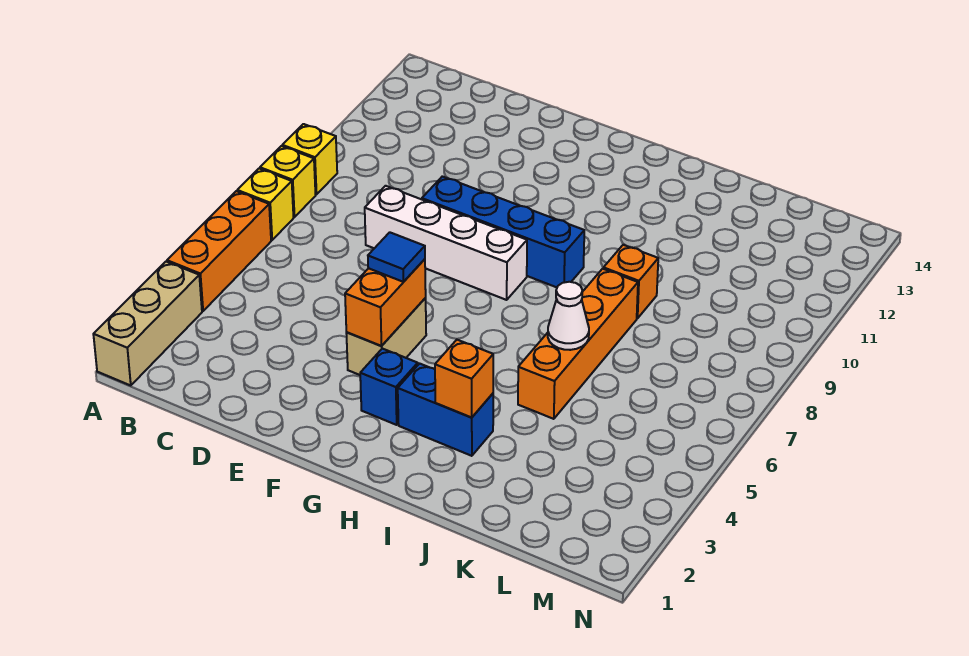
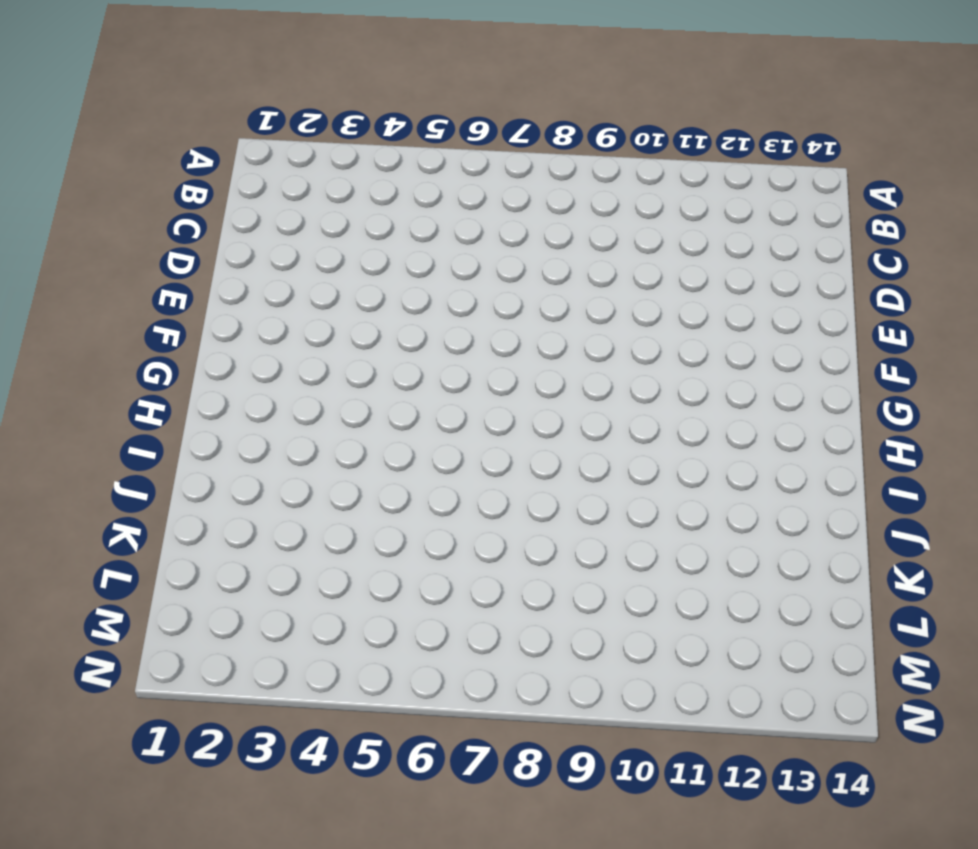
none -> tan brick A1:A3 level 1
none -> orange brick A4:A6 level 1
none -> yellow brick A7 level 1

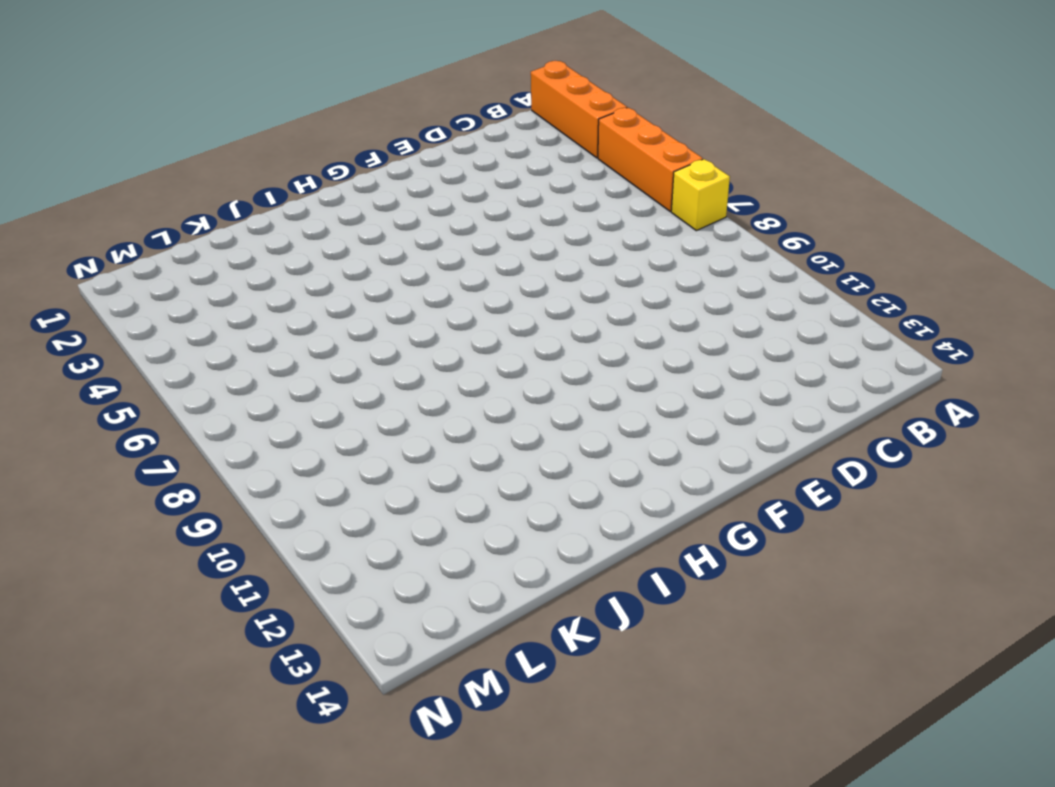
orange brick A1:A3 level 1 -> tan brick A1:A3 level 1
none -> yellow brick A8 level 1
none -> yellow brick A9 level 1
none -> white brick D8:G8 level 1

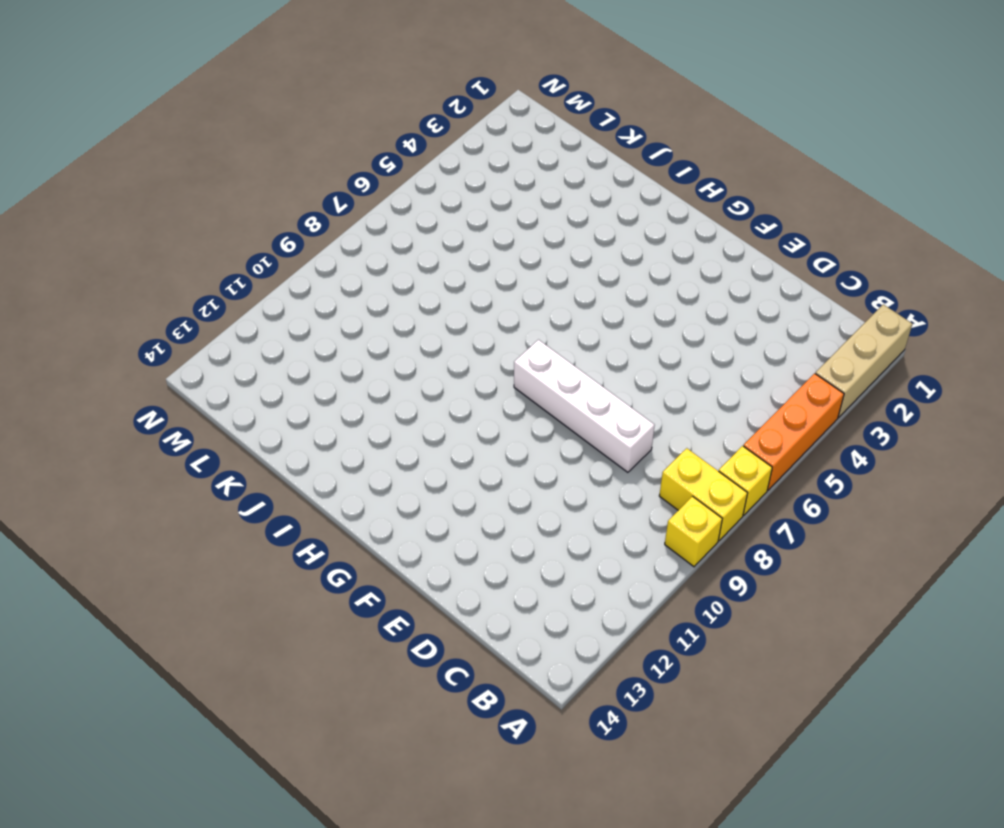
yellow brick A8:B8 level 1 -> yellow brick A8 level 1
none -> blue brick E9:H9 level 1
none -> tan brick F4:F5 level 1
none -> blue brick G3 level 1

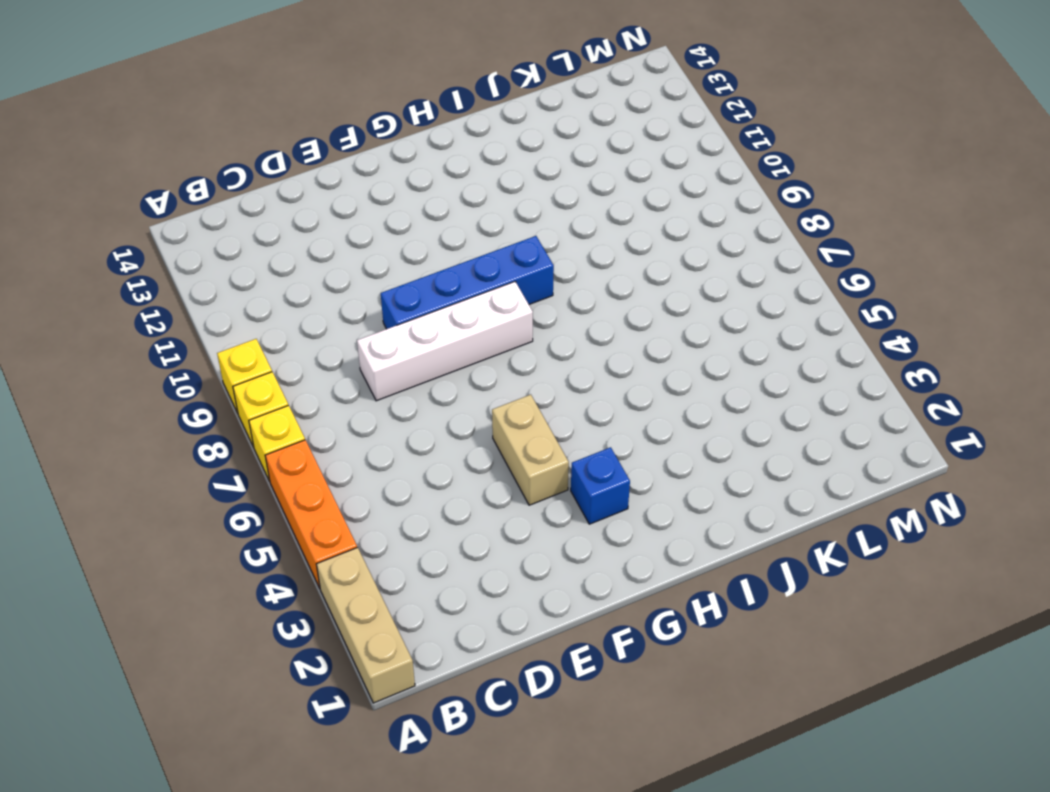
none -> blue brick H3:I3 level 1
none -> orange brick J5:J8 level 1
none -> orange brick J9 level 1

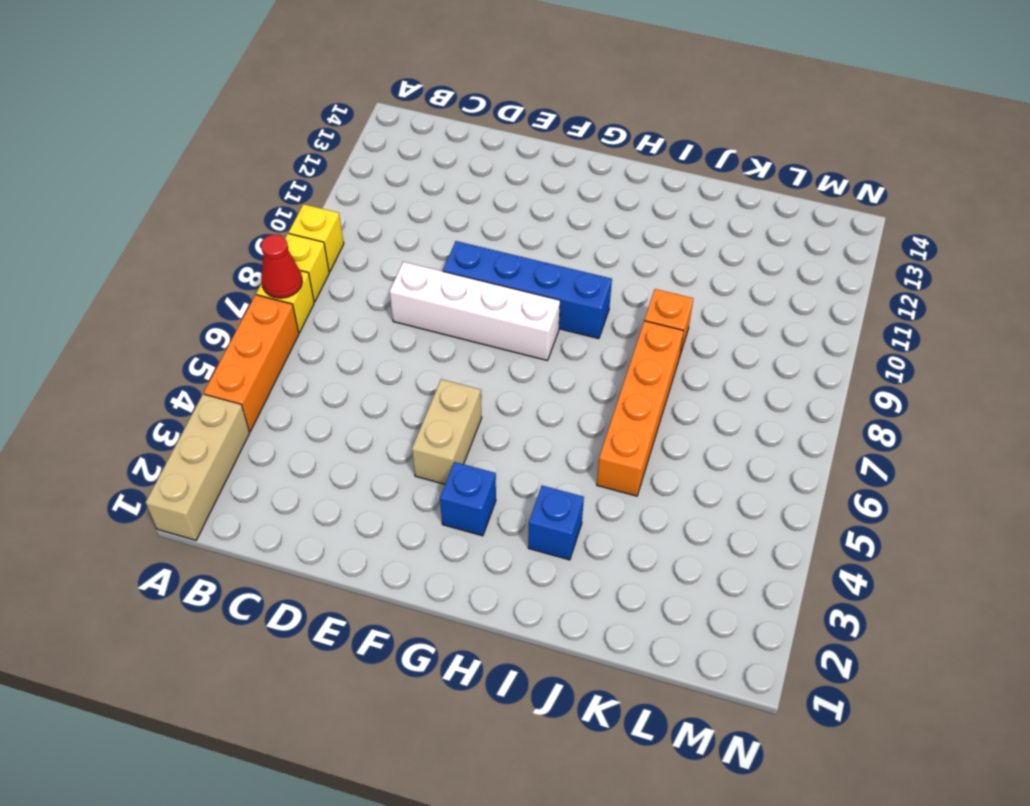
red cone A7 level 2 -> none
blue brick I3 level 1 -> blue brick H3:I3 level 1
none -> orange brick F4:F5 level 2
none -> orange brick I3 level 2
none -> white cone J6 level 2

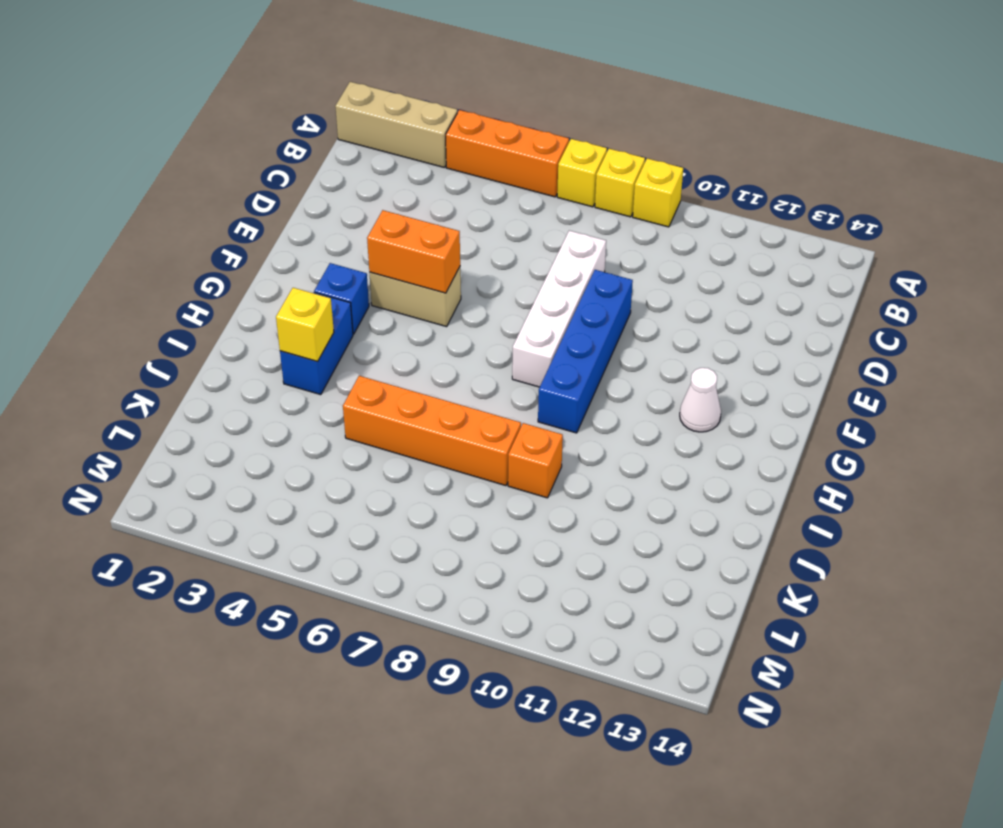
white cone G12 level 1 -> white cone J6 level 2
yellow brick I3 level 2 -> orange brick I3 level 2
none -> blue tile F5 level 3

